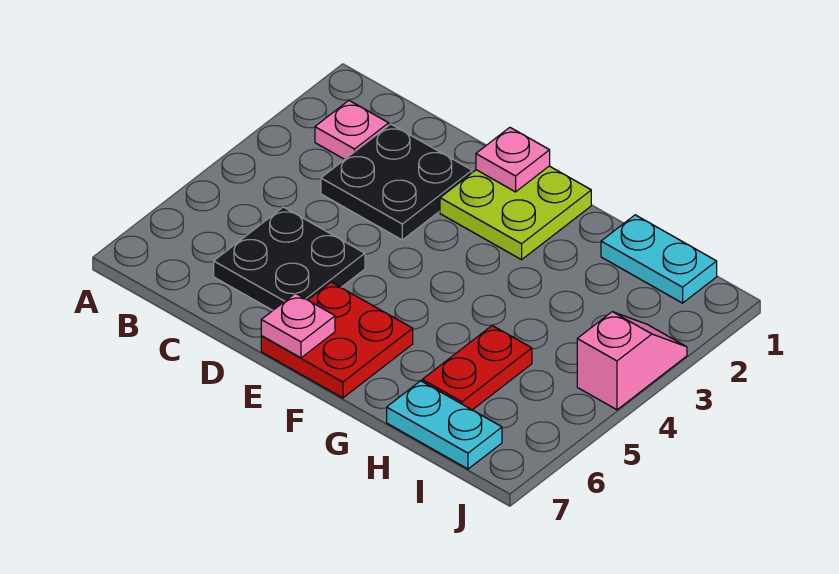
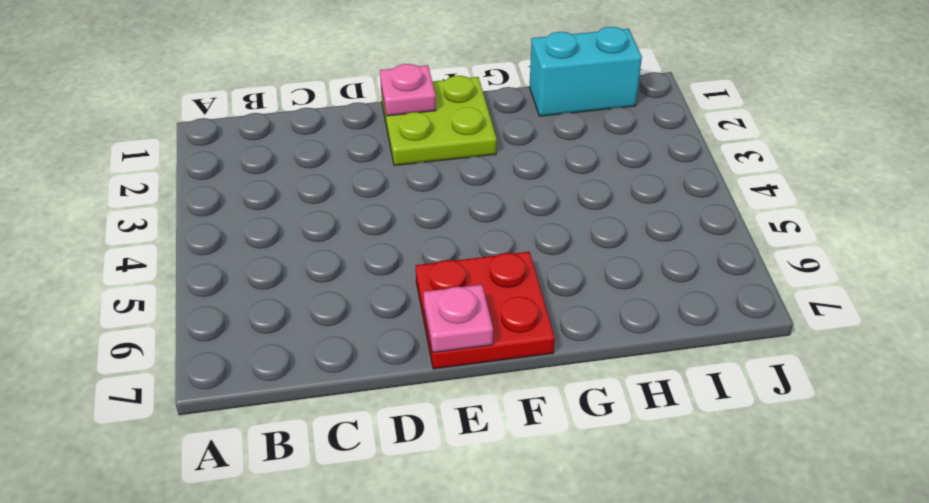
cyan brick H1:I1 level 1 -> cyan plate H1:I1 level 1
none -> pink plate B2 level 1
none -> black plate C2:D3 level 1

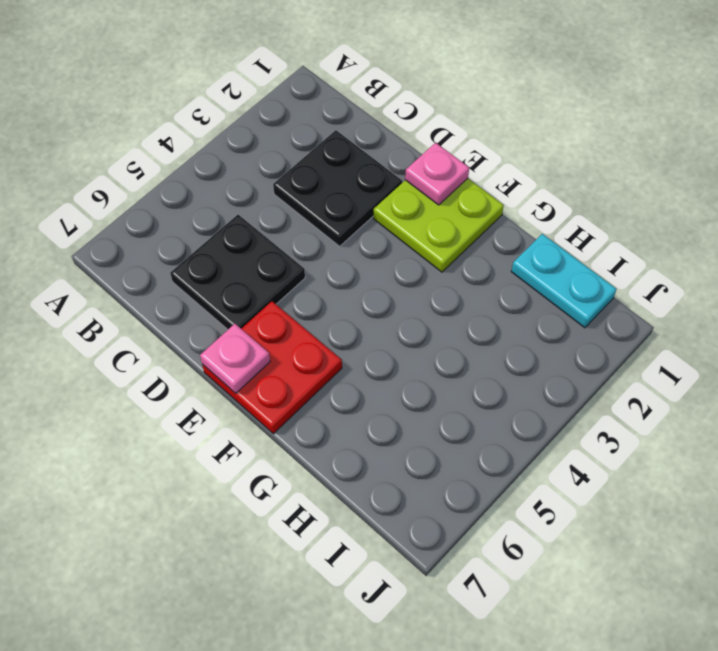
none -> pink plate B2 level 1
none -> red plate H5:H6 level 1

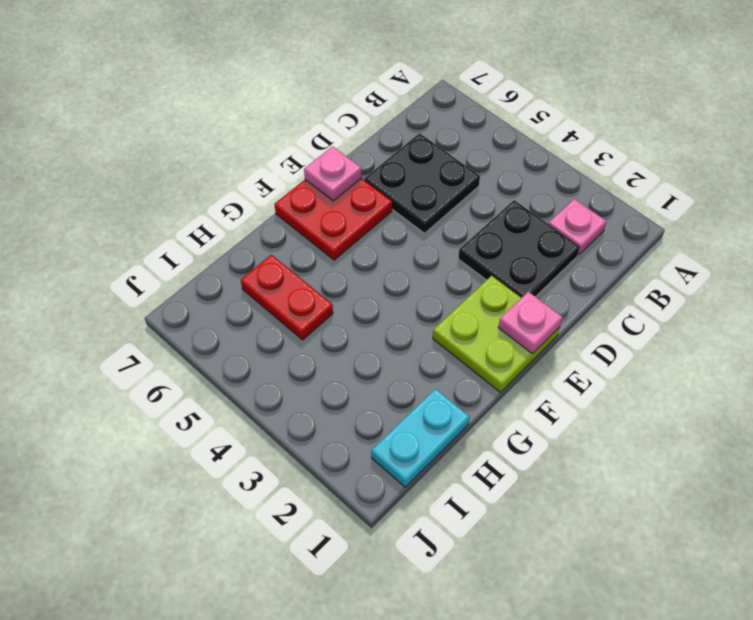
none -> cyan plate H7:I7 level 1
none -> pink slope J3:J4 level 1 top 4

